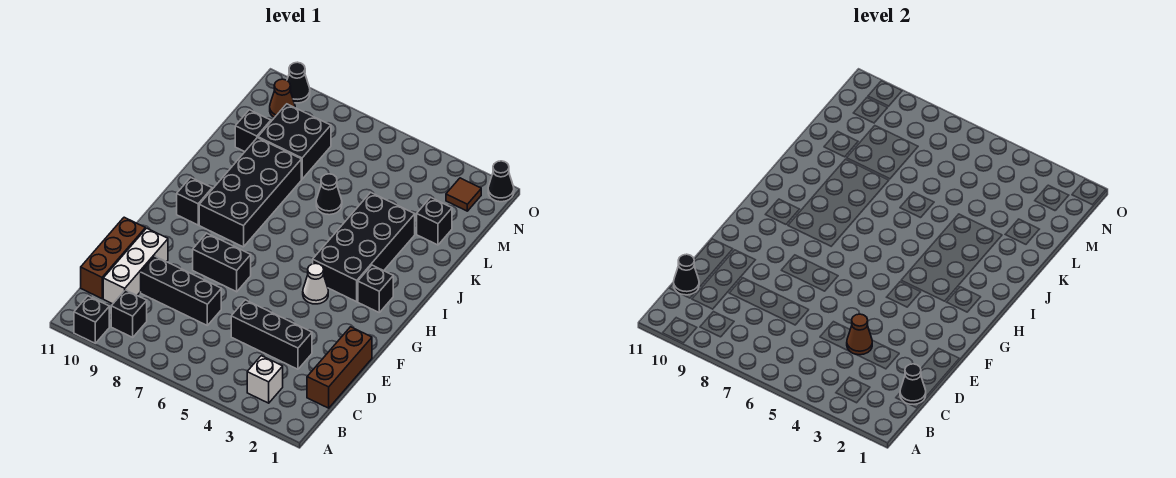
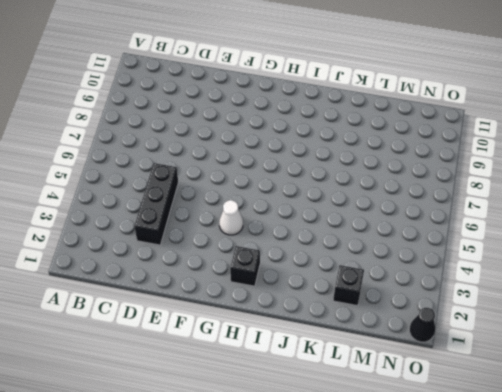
none -> black brick A10 level 1
none -> white brick B3 level 1
none -> black brick B9 level 1

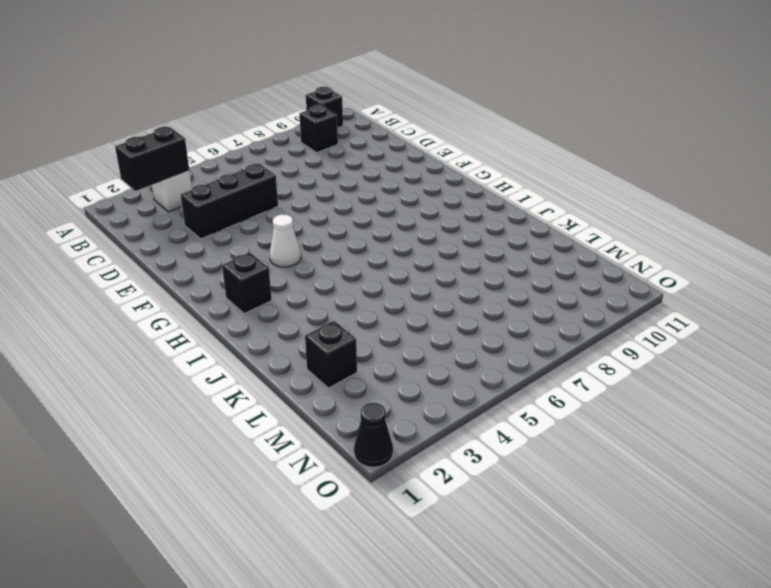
black brick B2:B3 level 2 -> black brick F7:F8 level 1
none -> brown brick C1:E1 level 1
none -> white brick C10:E10 level 1
none -> brown brick C11:E11 level 1

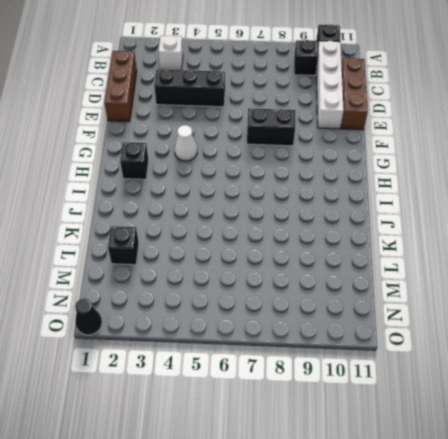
white brick B10:E10 level 1 -> white brick C10:E10 level 1
none -> black brick D7:D9 level 1
none -> black brick H3:K4 level 1
none -> black brick H8:K9 level 1

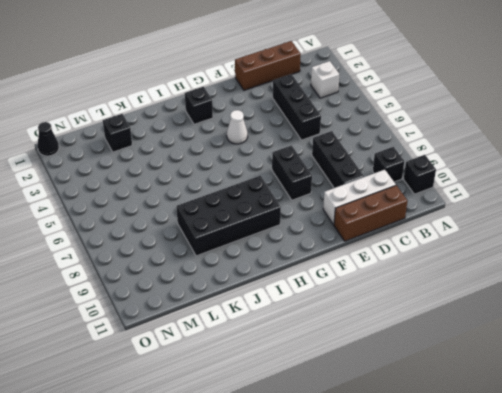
none -> black brick H3:K4 level 1
none -> black brick H10 level 1
none -> black cone K6 level 1

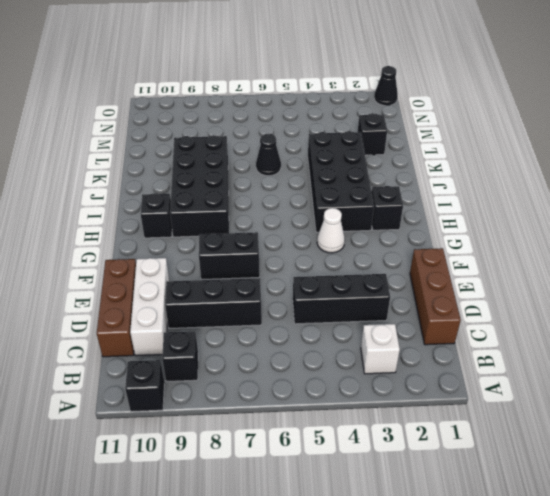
none -> black brick L8:M9 level 1
none -> black brick L10 level 1
none -> brown tile N2 level 1

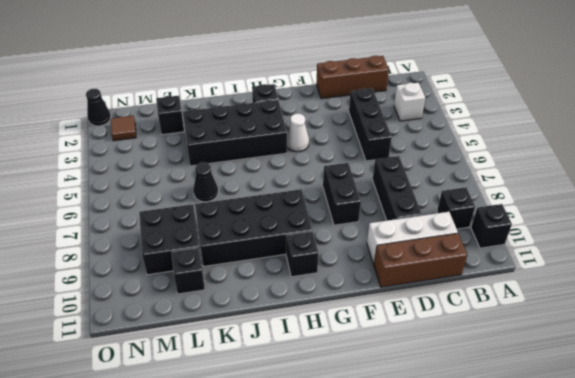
none -> brown cone N10 level 1
none -> black cone O10 level 1
none -> black cone C1 level 2

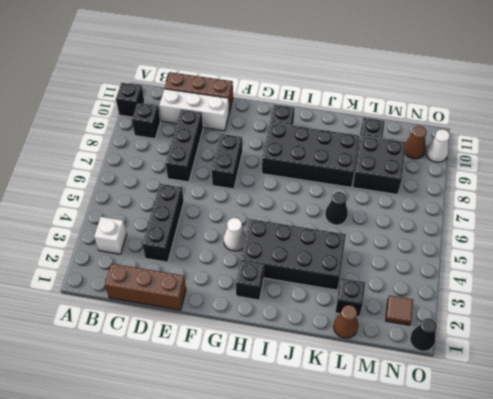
brown cone L1 level 1 -> brown cone D4 level 2
white cone O10 level 1 -> black cone O10 level 1
none -> black cone C1 level 2
none -> black cone C11 level 2

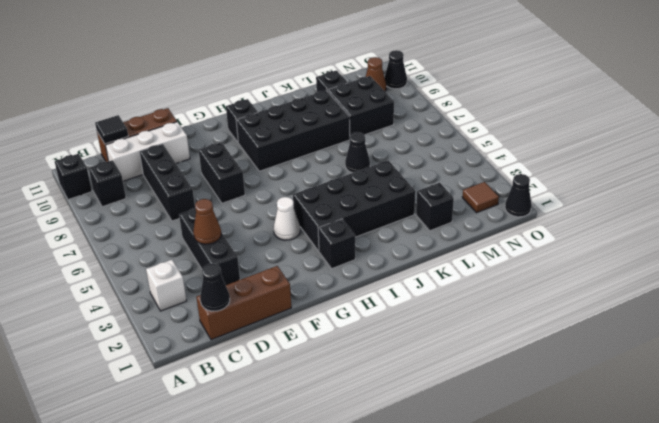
black tile C11 level 2 -> black cone C11 level 2

